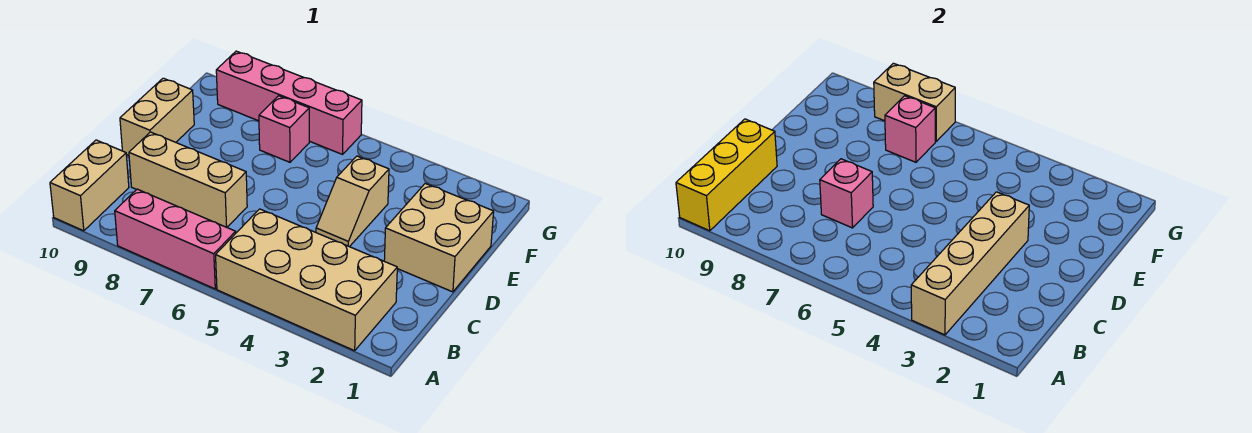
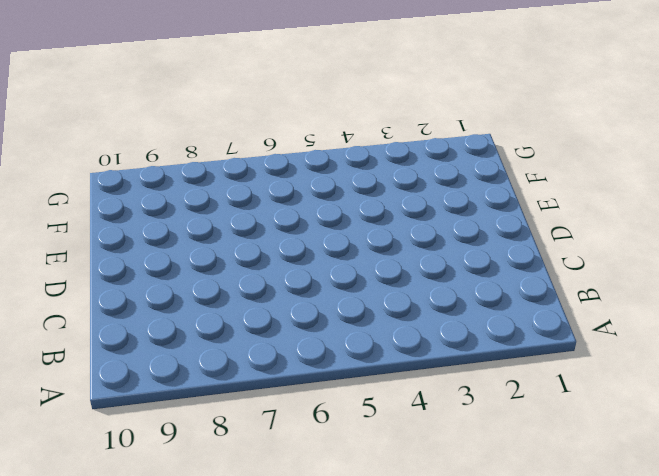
none -> tan brick A2:B5 level 1
none -> pink brick A6:A8 level 1
none -> tan brick A10:B10 level 1

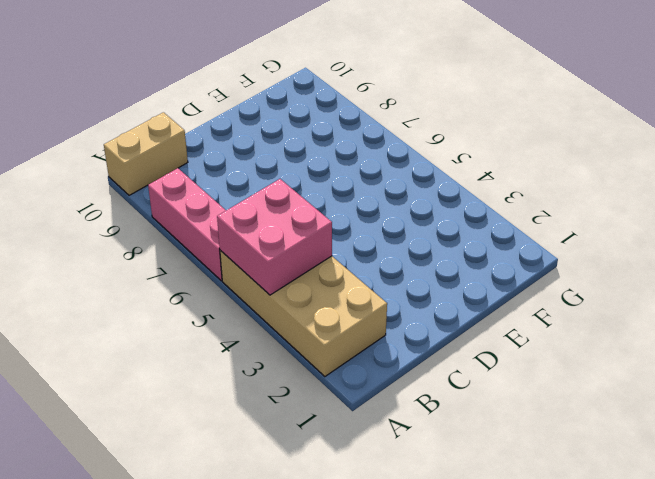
pink brick A4:B5 level 2 -> none
none -> tan brick C7:C9 level 1
none -> tan brick D1:E2 level 1
none -> tan slope D4:E4 level 1 top E

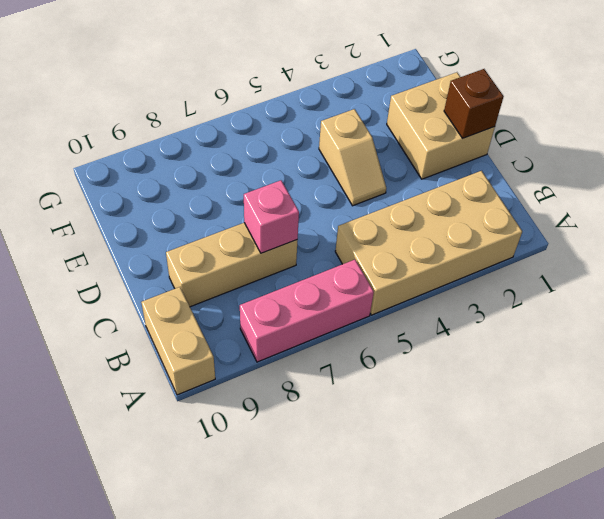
brown brick D1 level 2 -> none
none -> tan brick D10:E10 level 1
none -> pink brick F7 level 1
none -> pink brick G6:G9 level 1

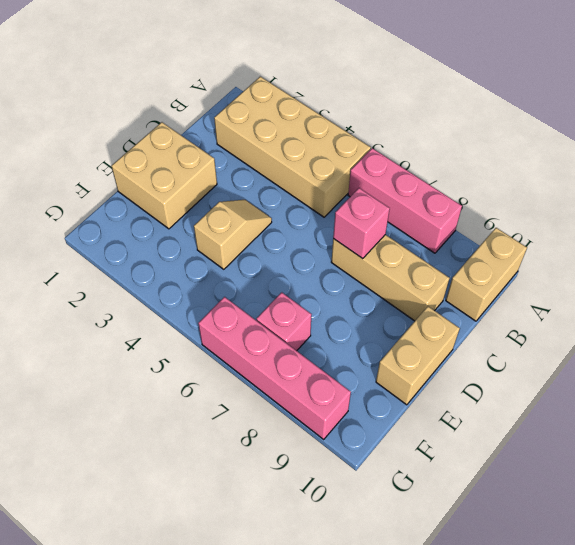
none -> tan brick A3:D3 level 2
none -> yellow brick A10:C10 level 2
none -> pink brick F7 level 2

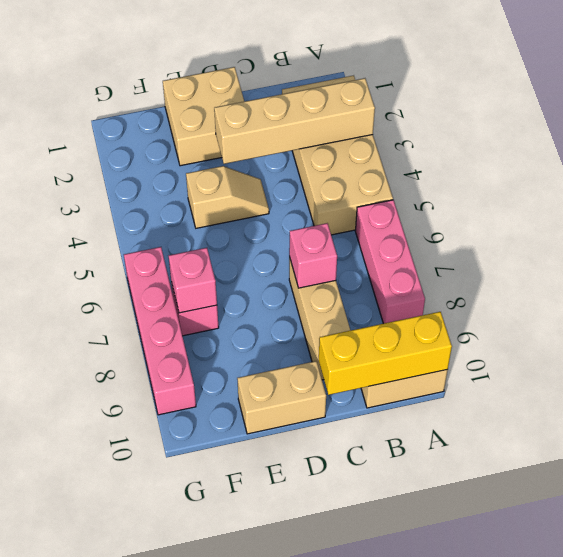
none -> tan brick G7:G8 level 2

